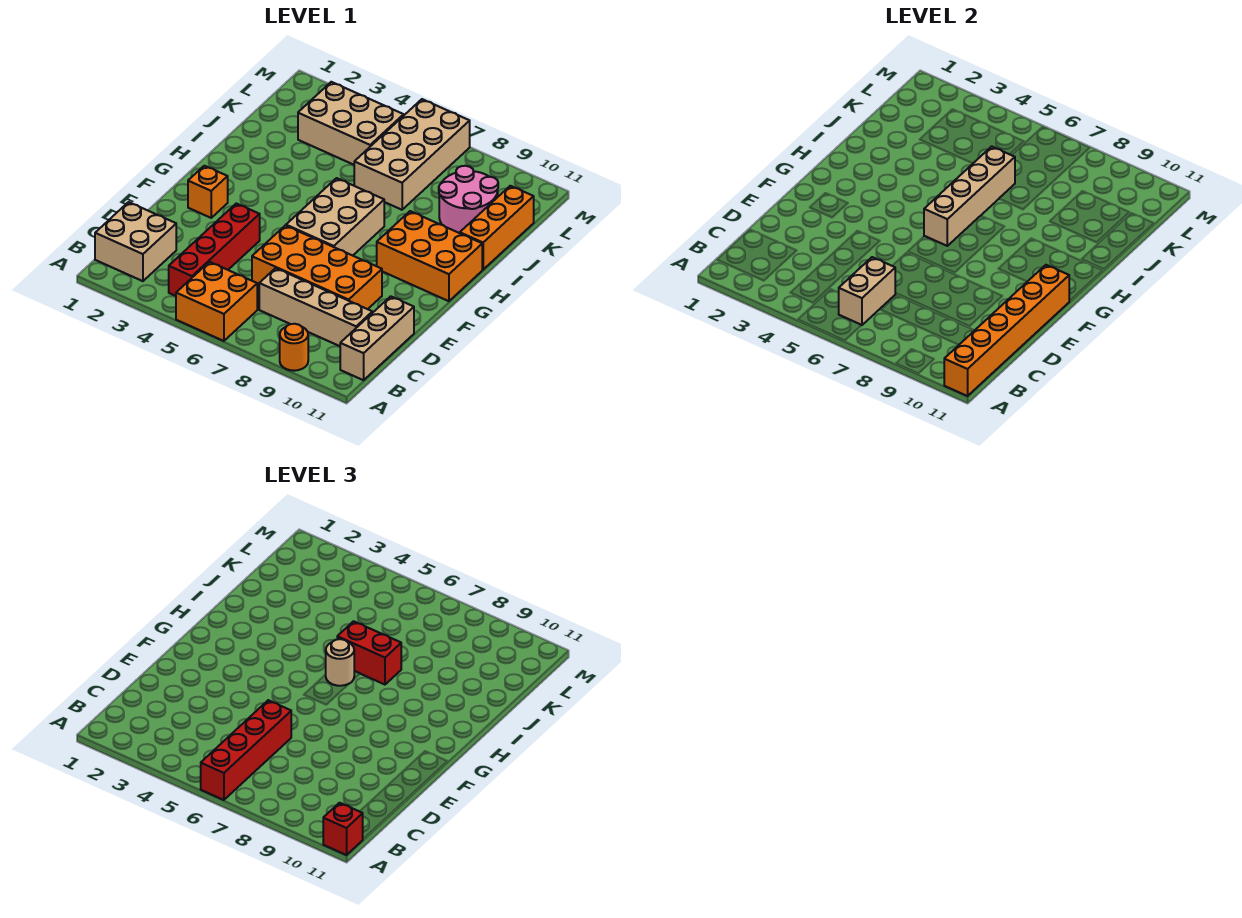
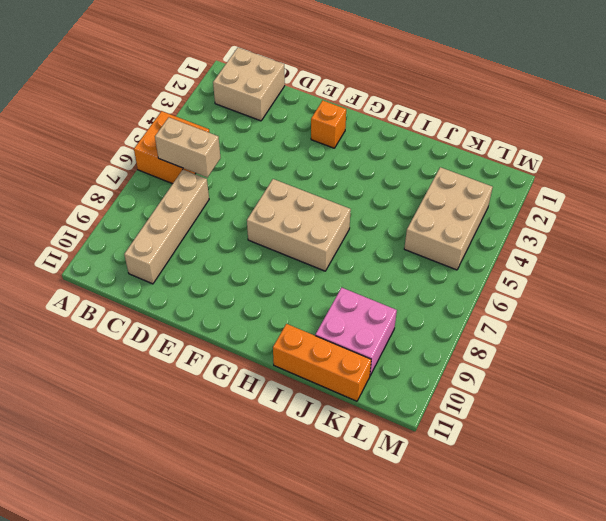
pink brick J9:K10 level 1 -> pink round brick J9:K10 level 1
none -> orange round brick A9 level 1
none -> red brick B4:E4 level 1
none -> tan brick B11:D11 level 1

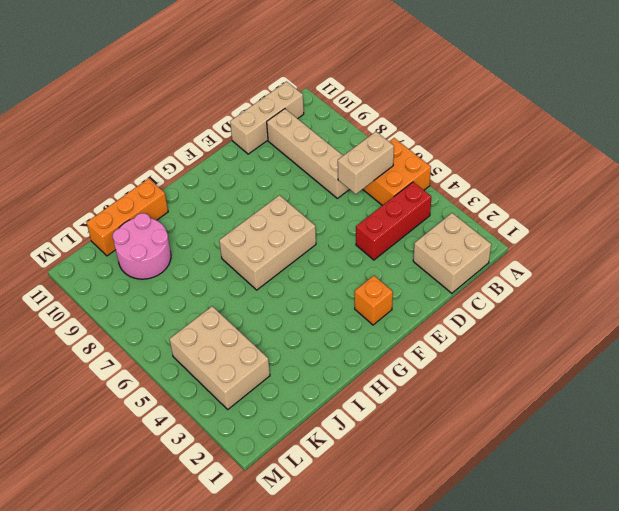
red brick B4:D4 level 1 -> red brick B4:E4 level 1
none -> orange round brick A9 level 1
none -> orange brick D6:E9 level 1
none -> orange brick G9:H11 level 1

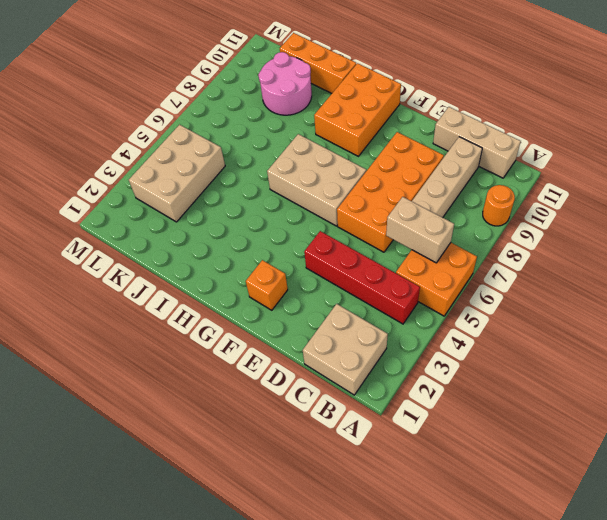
none -> tan brick J6:M7 level 1
none -> orange brick A11:F11 level 2
none -> tan brick G6:J6 level 2

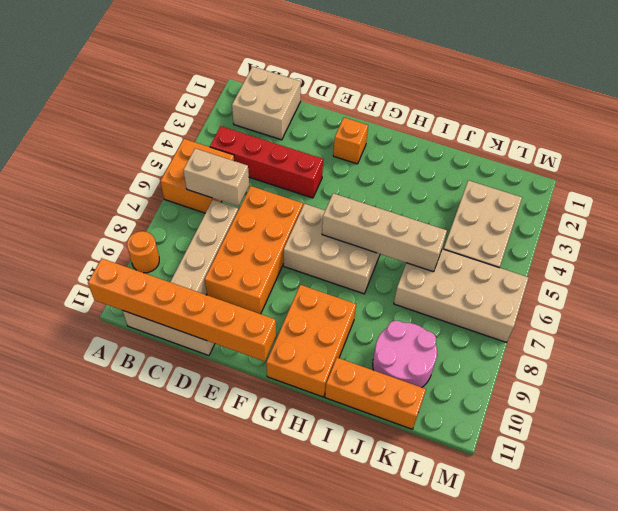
none -> red brick A6:D6 level 3
none -> red brick A11 level 3
none -> tan round brick H6 level 3

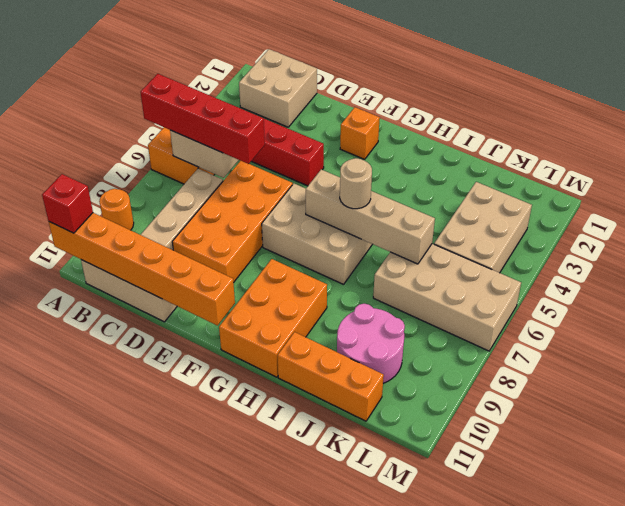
none -> red brick I6:I7 level 3

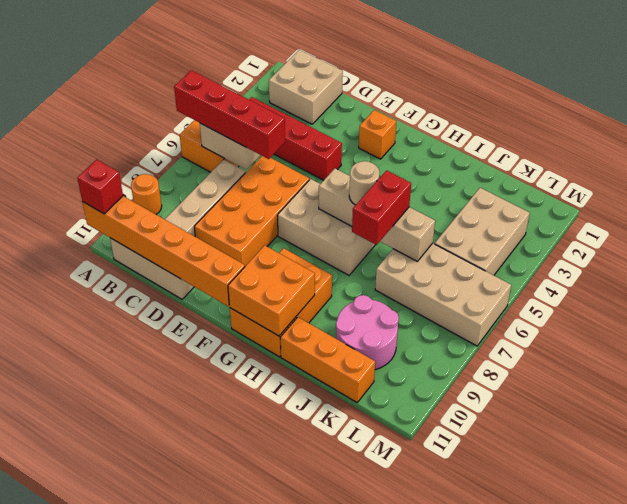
orange brick G10:H11 level 2 -> none

